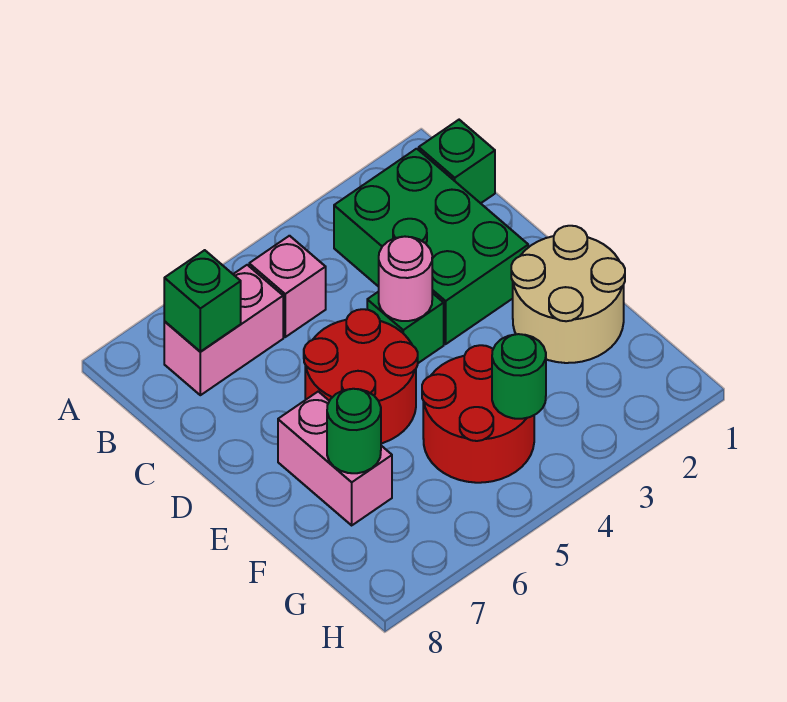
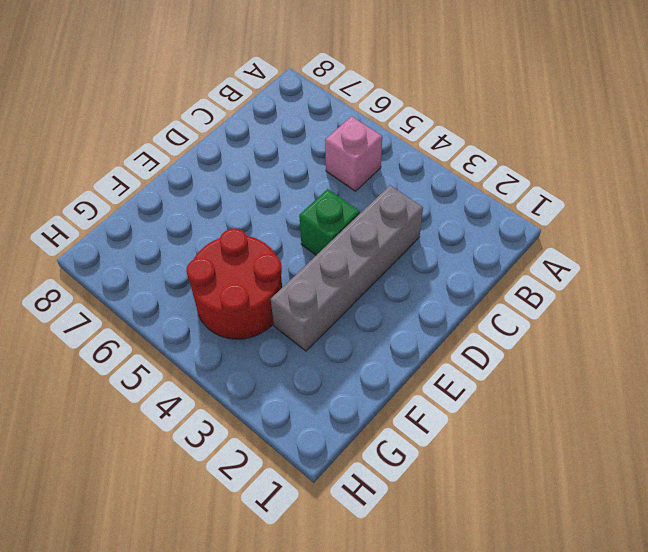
grey brick C3:F3 level 1 -> green brick B2:D3 level 1
none -> green brick B1 level 1
none -> pink brick B6:B7 level 1
none -> red round brick D5:E6 level 1

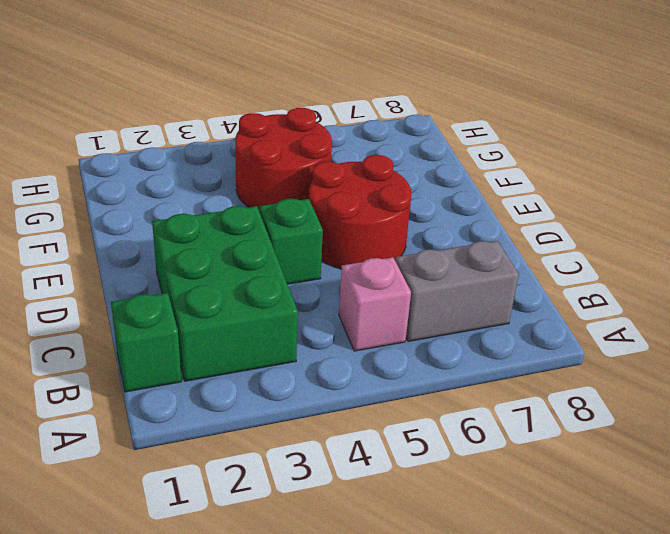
grey brick B6:B7 level 1 -> pink brick B6:B7 level 1
none -> tan round brick E1:F2 level 1
none -> pink brick E7:F7 level 1
none -> green brick B7 level 2

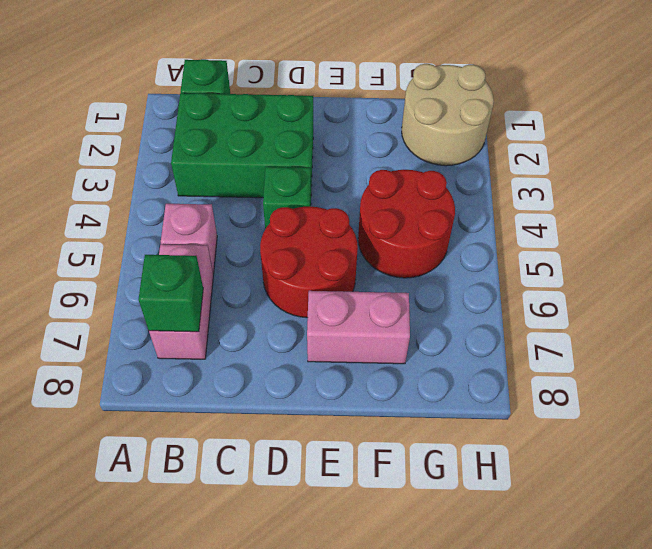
tan round brick G1:H2 level 1 -> tan round brick E1:F2 level 1
none -> pink round brick D4 level 2
none -> green round brick F7 level 2
none -> green round brick G4 level 2

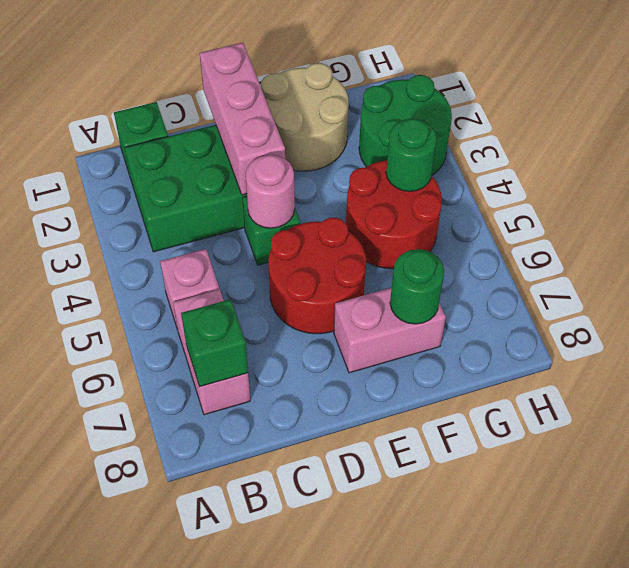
pink brick D1:D3 level 2 -> none
green round brick G2:H3 level 1 -> none

